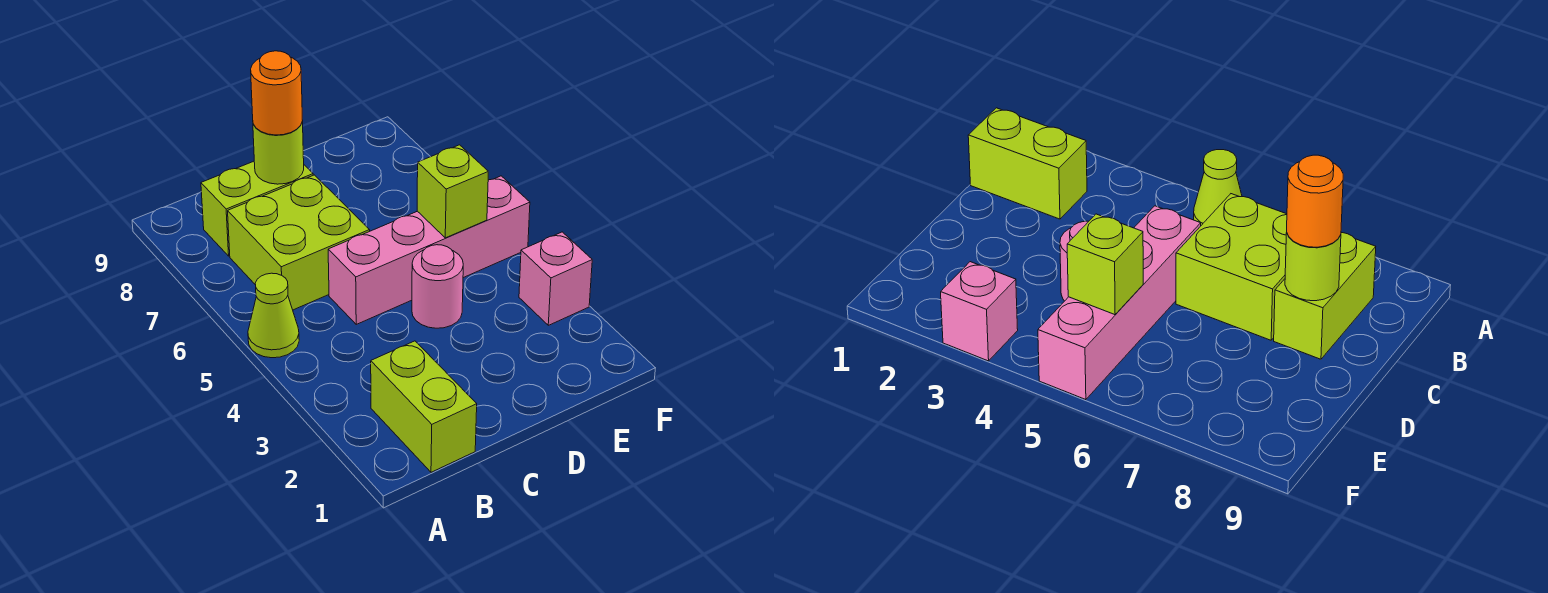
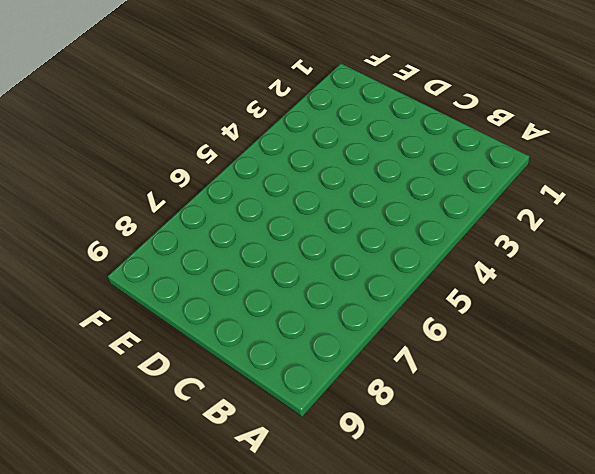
none -> lime cone A5 level 1
none -> lime brick B1:B2 level 1

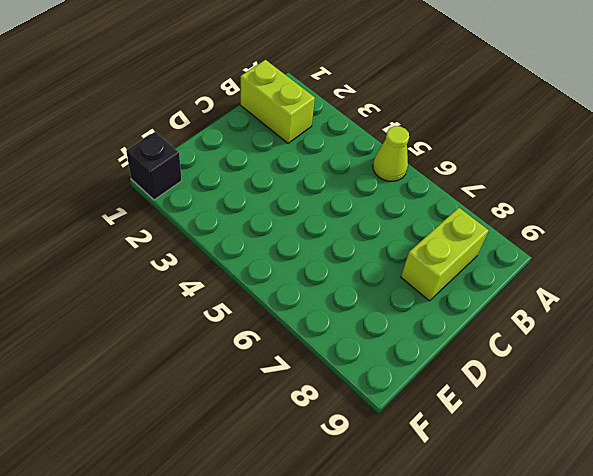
black brick F1 level 1 -> none
none -> lime brick B6:C7 level 1
none -> pink brick C5:F5 level 1

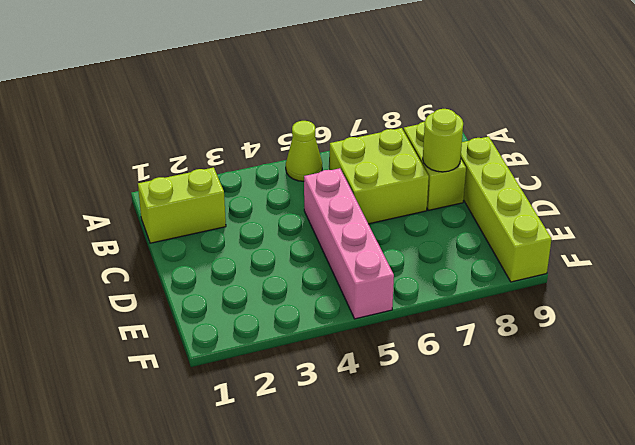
lime brick C9:F9 level 1 -> none
none -> pink round brick D4 level 1
none -> pink brick F3 level 1

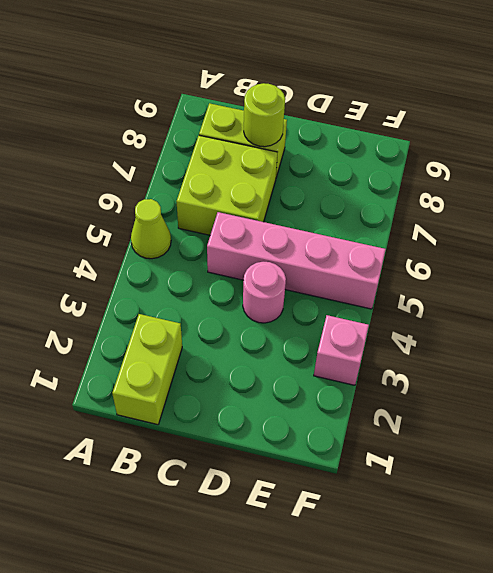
none -> lime brick E5 level 2
none -> orange round brick C8 level 3

